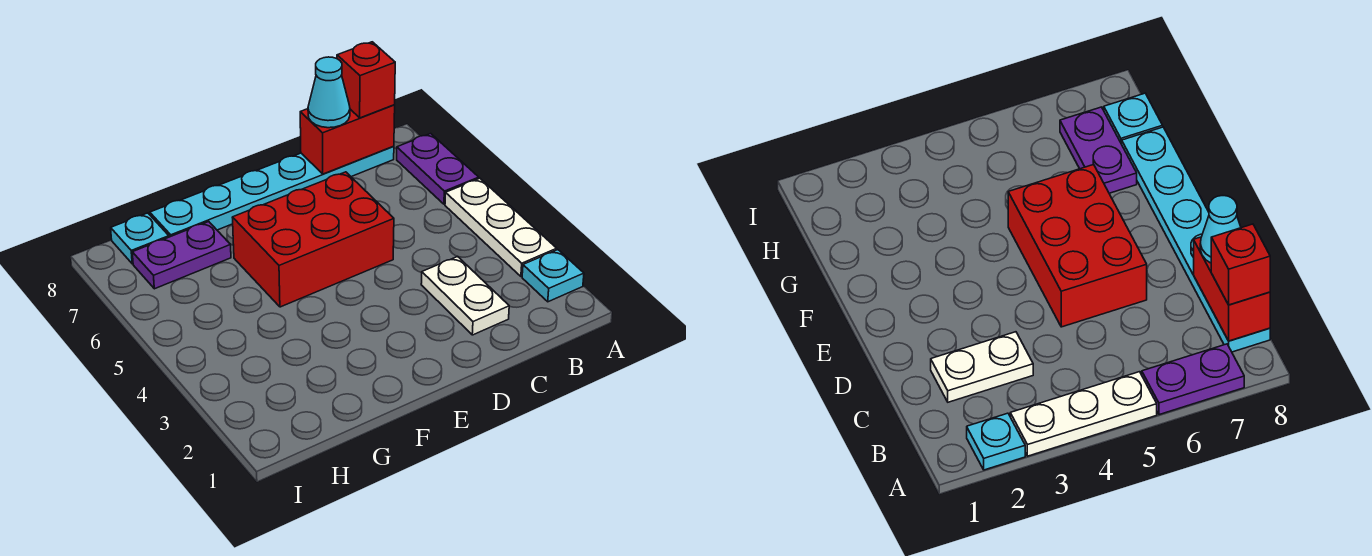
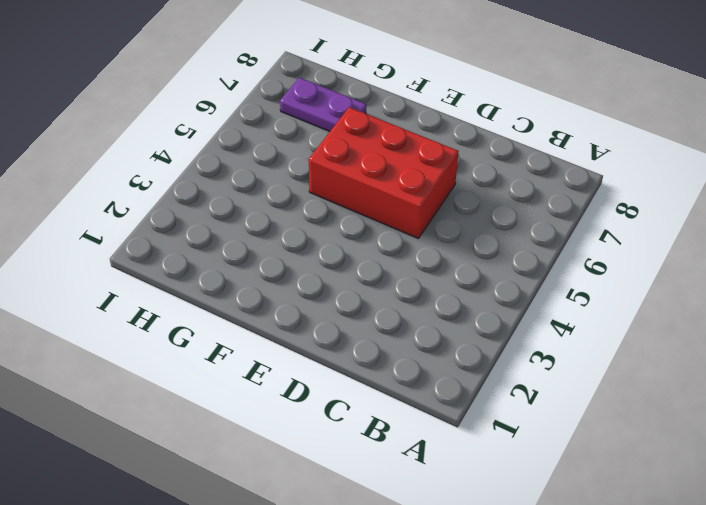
none -> cyan plate A2 level 1
none -> white plate A3:A5 level 1

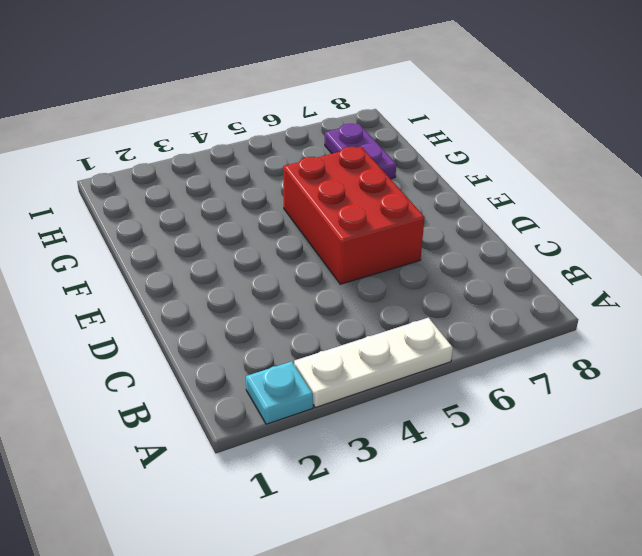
none -> purple plate A6:A7 level 1
none -> cyan plate B8:G8 level 1

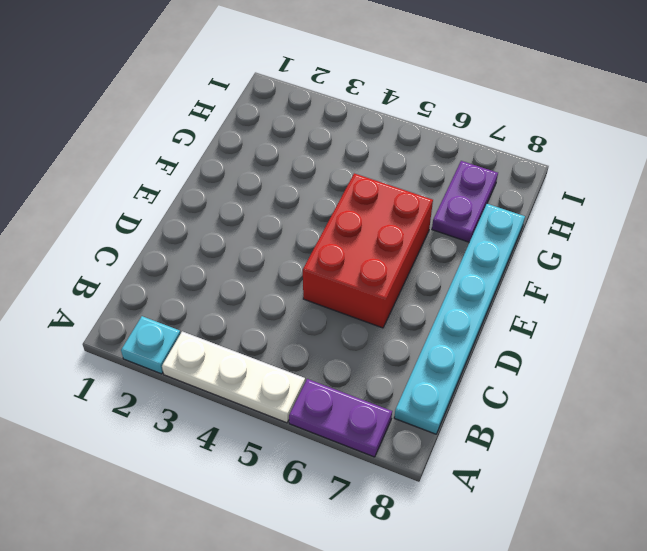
none -> white plate C2:C3 level 1
none -> cyan plate H8 level 1

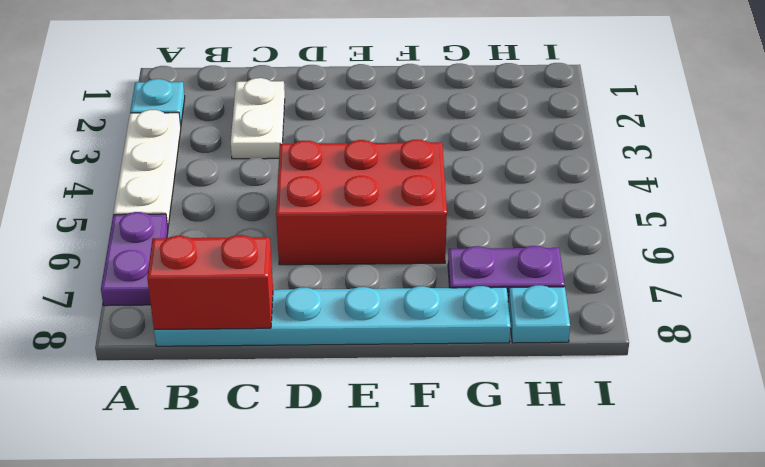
none -> red brick B8 level 3
none -> cyan cone C8 level 3

